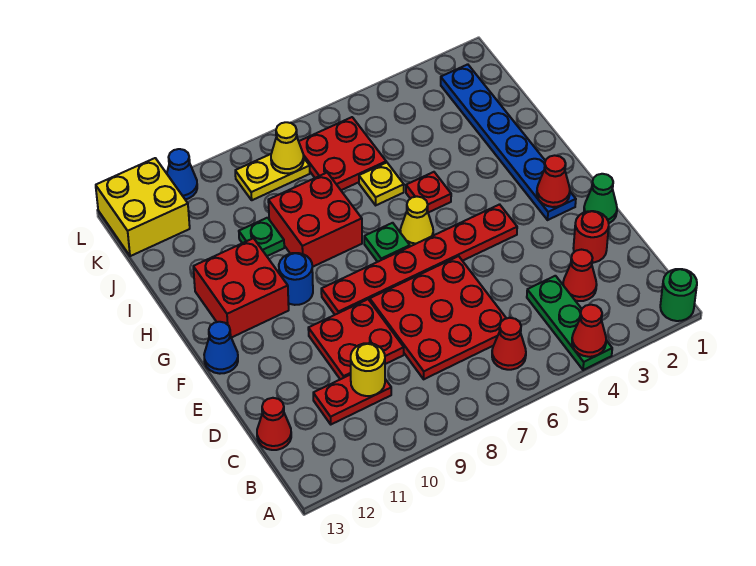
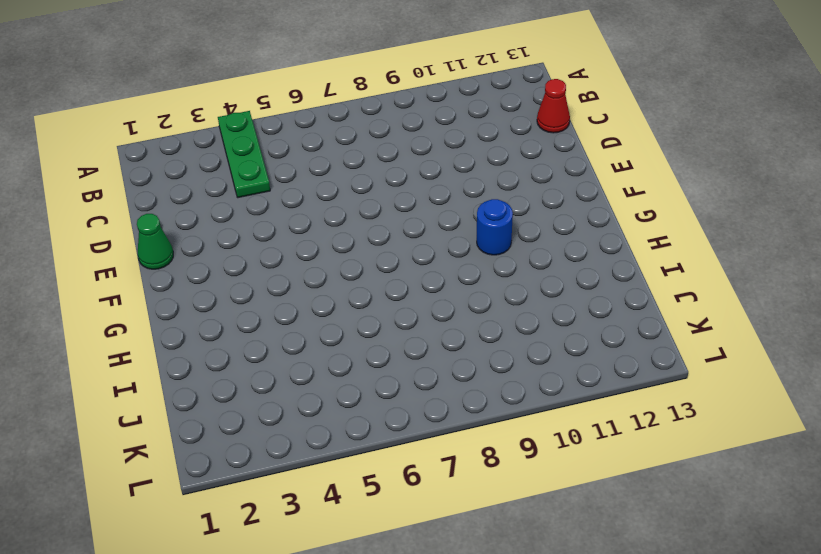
none -> green round brick A1 level 1
none -> red cone B6 level 1
none -> red cone C3 level 1

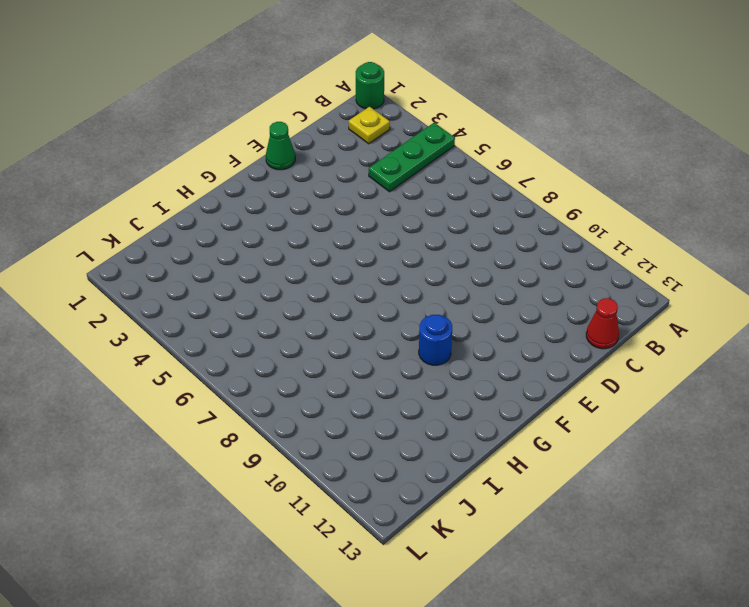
yellow plate B2 level 1 -> yellow plate I6 level 1
none -> red cone B6 level 1
none -> red cone C3 level 1
none -> red plate C6:E8 level 1

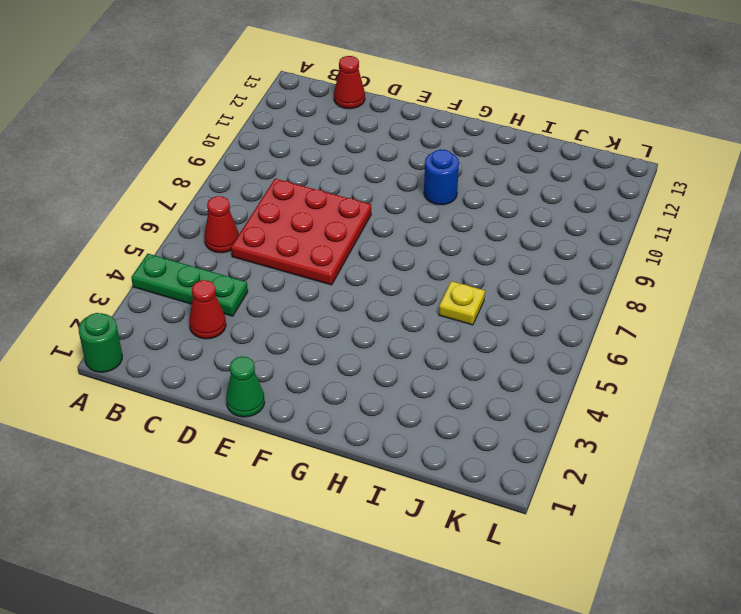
none -> red plate C10:C11 level 1
none -> red round brick D2 level 1
none -> red plate D9:E10 level 1

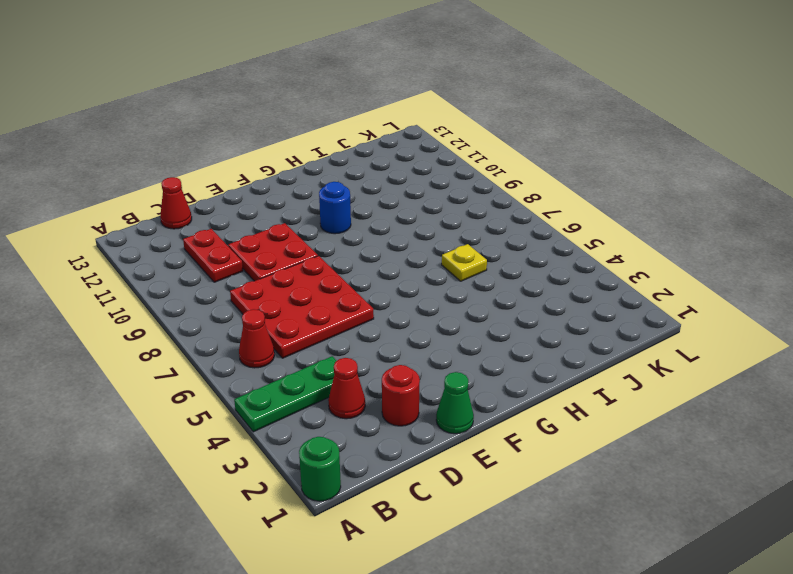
none -> blue plate F2:K2 level 1
none -> red plate F4:F9 level 1
none -> blue cone F13 level 1

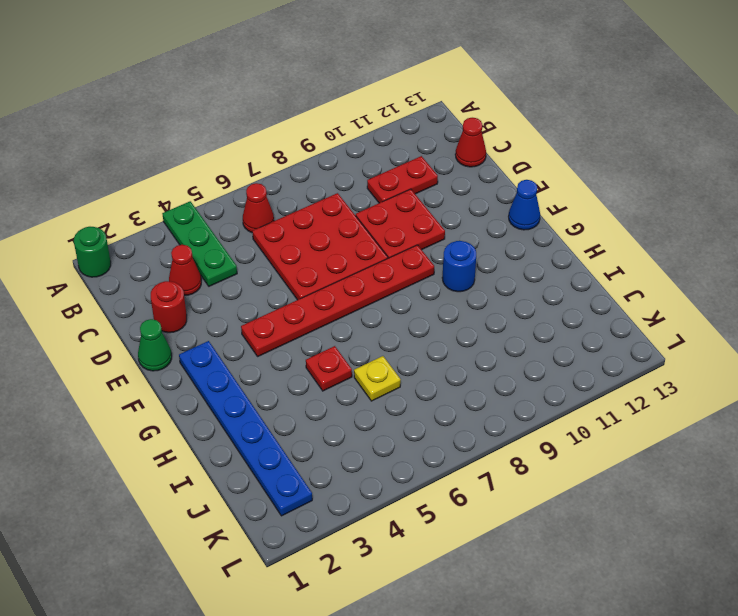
none -> yellow cone G6 level 1
none -> green plate G7 level 1
none -> red brick G11:H12 level 1

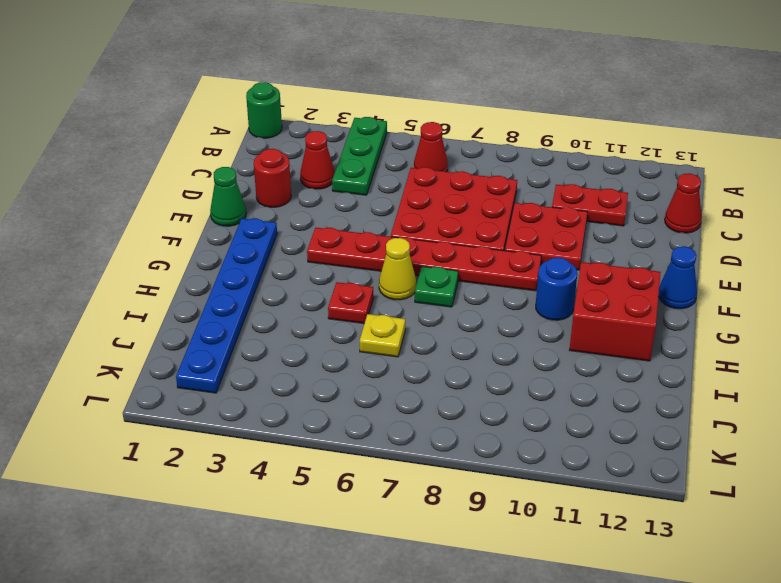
none -> red brick H8:I9 level 1
none -> green plate I10 level 1
none -> red plate J6:K7 level 1

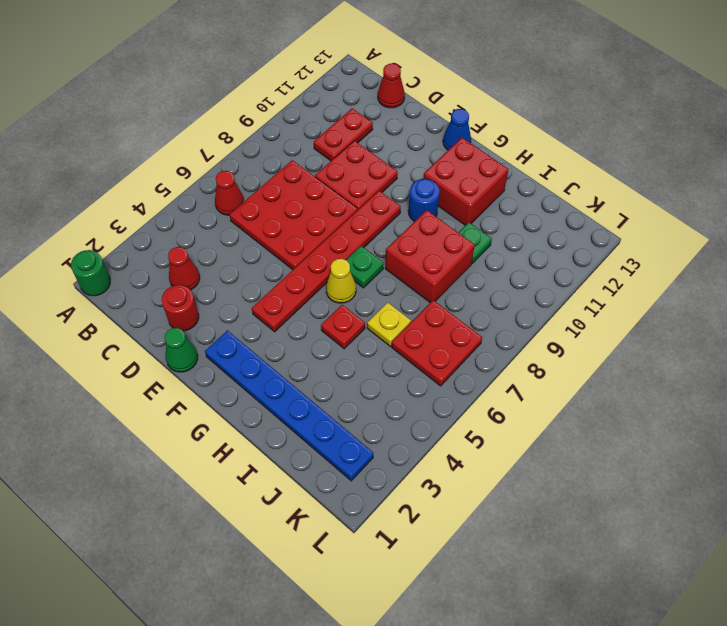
none -> green plate A4:C4 level 1
none -> yellow plate K8:K9 level 1
none -> yellow brick K12:L13 level 1

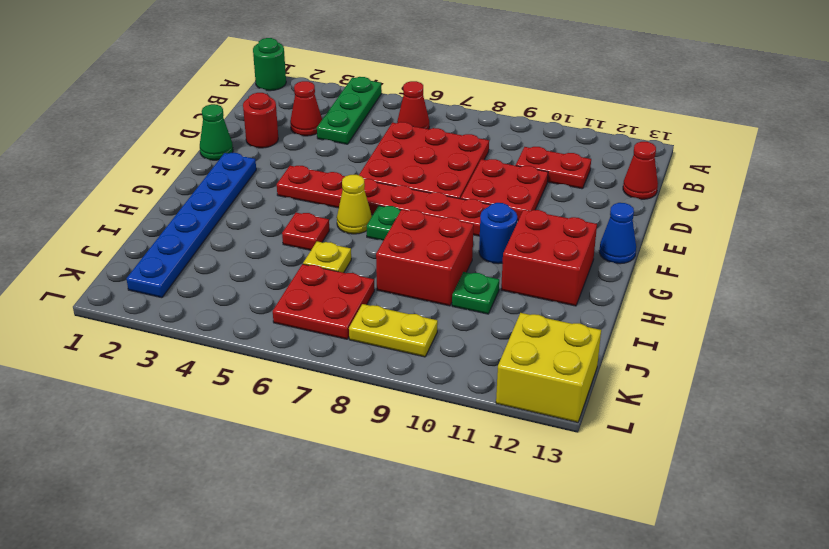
none -> blue cone L11 level 1
none -> red cone A4 level 2
none -> yellow round brick C10 level 2

